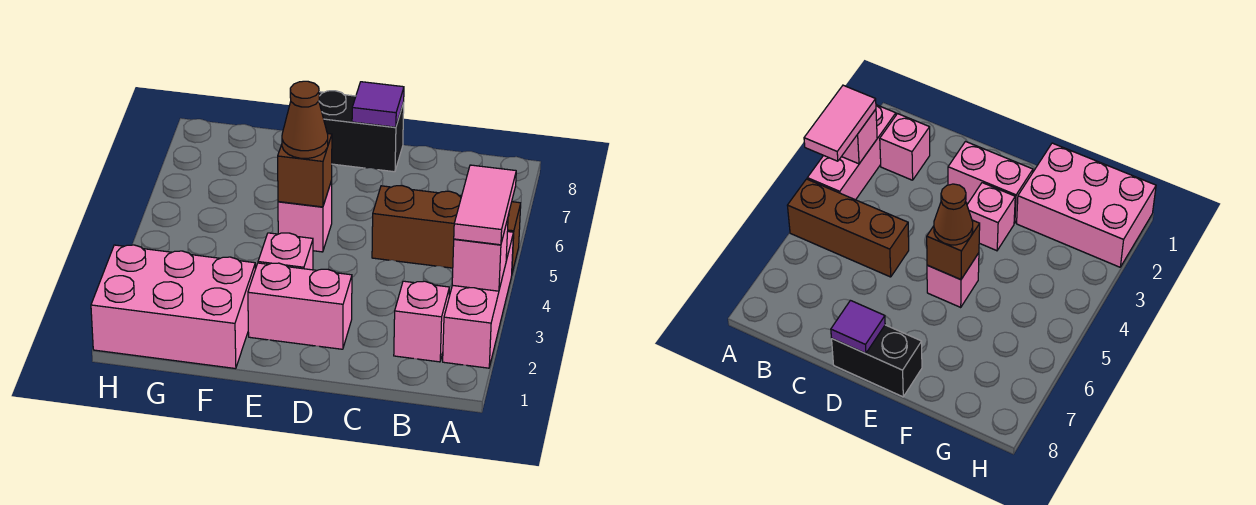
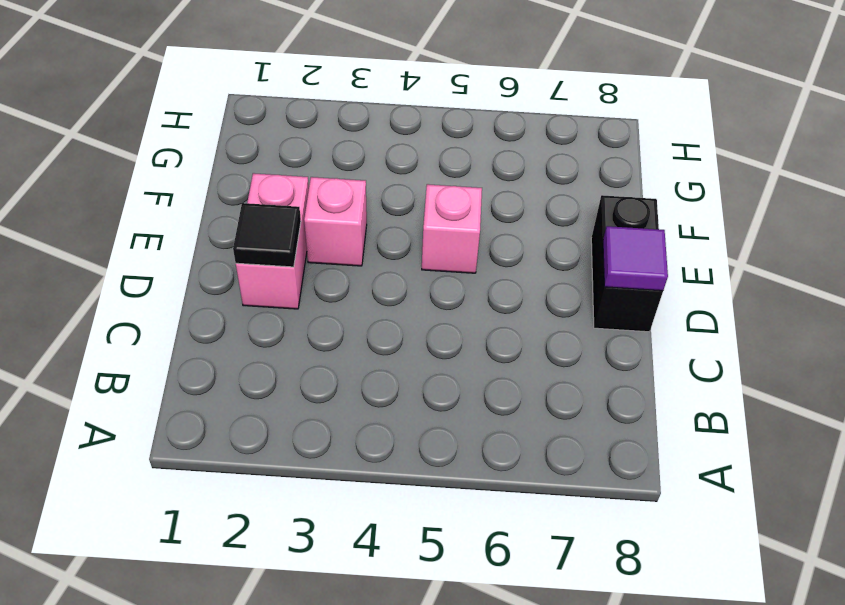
black tile D2 level 2 -> none
none -> pink brick A2:A4 level 1
none -> brown brick A5:C5 level 1
none -> pink brick B2 level 1

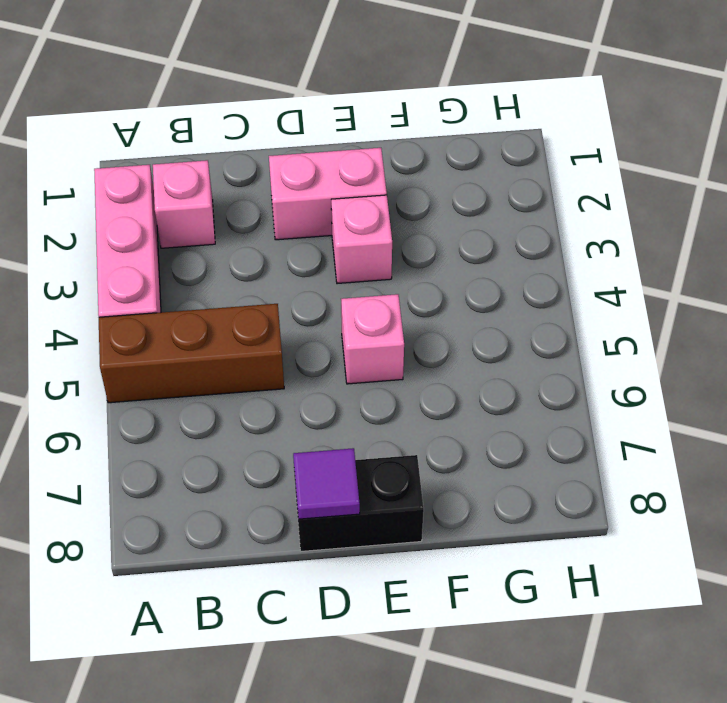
none -> pink brick F1:H2 level 1
none -> pink brick A3 level 2
none -> brown brick E5 level 2

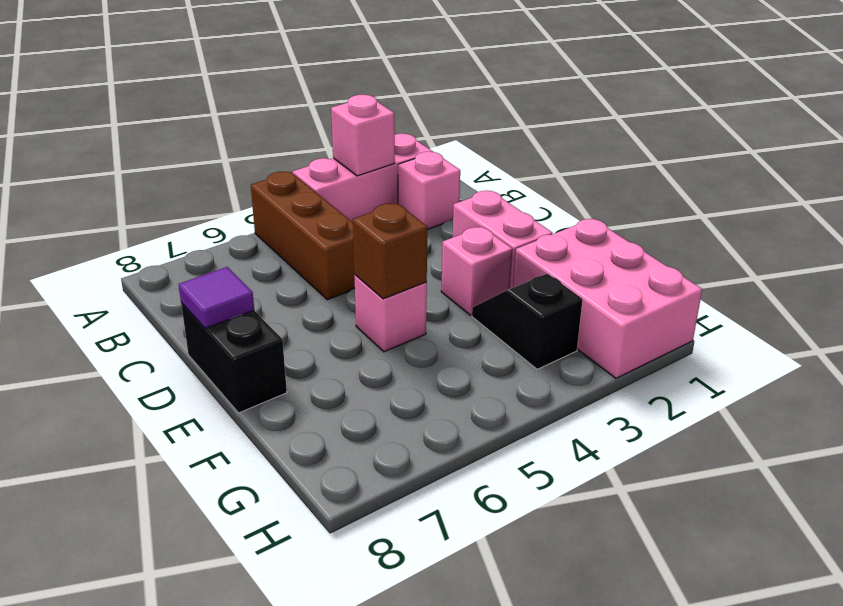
black slope F3:G3 level 1 top G -> none
none -> pink tile A3:A4 level 3
none -> brown cone E5 level 3

